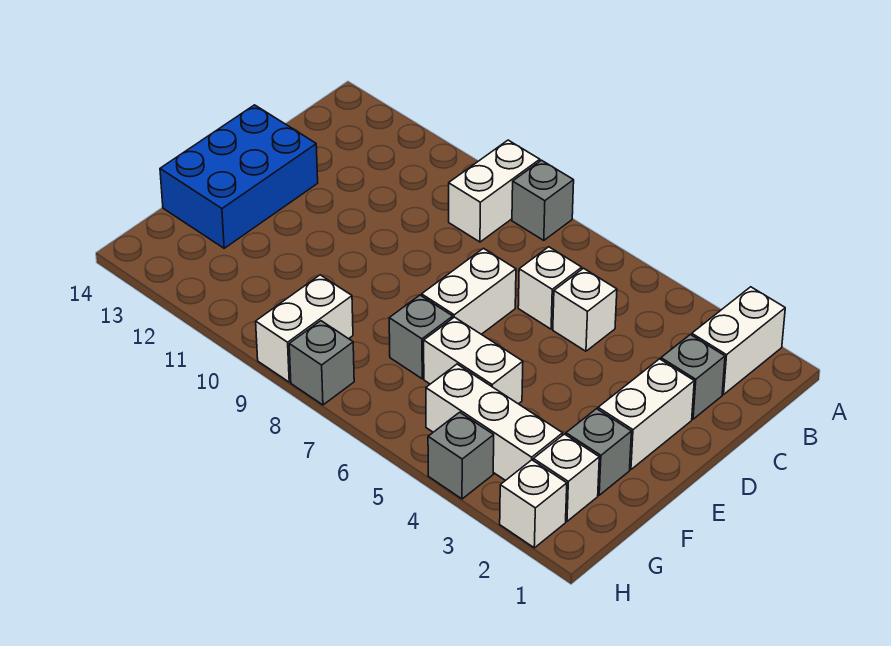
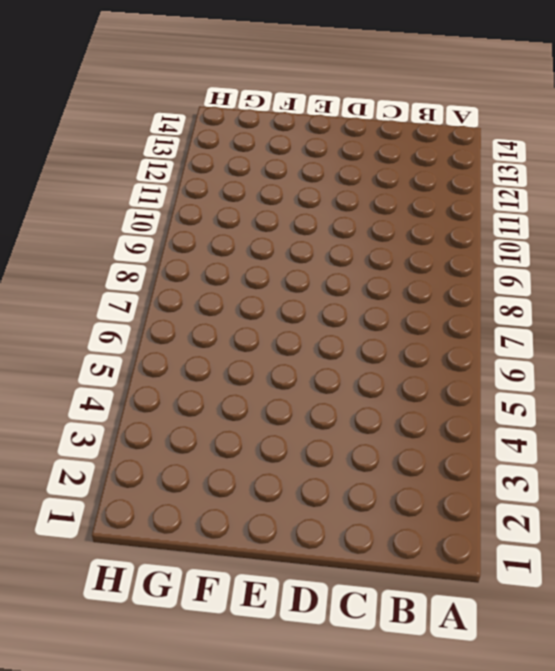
none -> white brick A2:B2 level 1
none -> grey brick A8 level 1
none -> white brick A9:B9 level 1

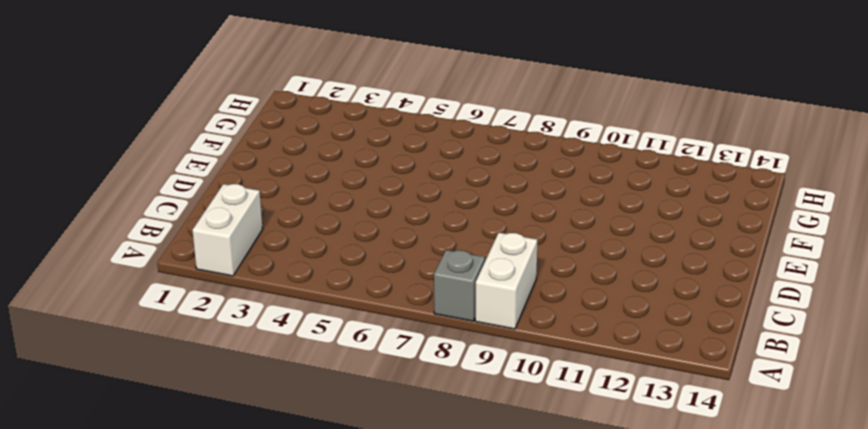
none -> grey brick C2 level 1
none -> white brick C5 level 1
none -> white brick C6 level 1

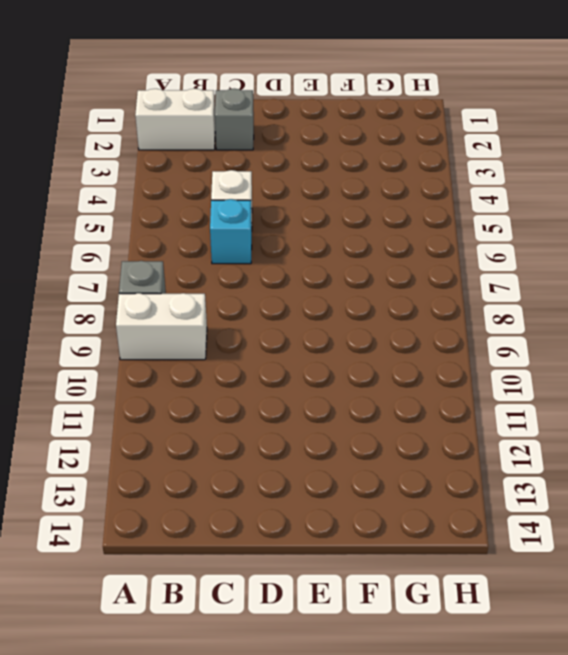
cyan brick C6 level 1 -> white brick C6 level 1
none -> white brick D2:E2 level 1
none -> white brick D7:E7 level 1
none -> blue brick D13:F14 level 1

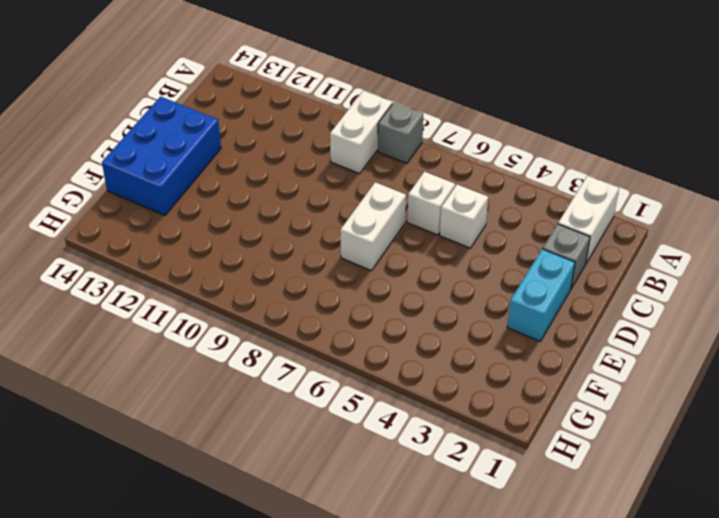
cyan brick D2:E2 level 1 -> white brick D2:E2 level 1
none -> grey brick F2 level 1
none -> white brick F5:F6 level 1
none -> grey brick F7 level 1

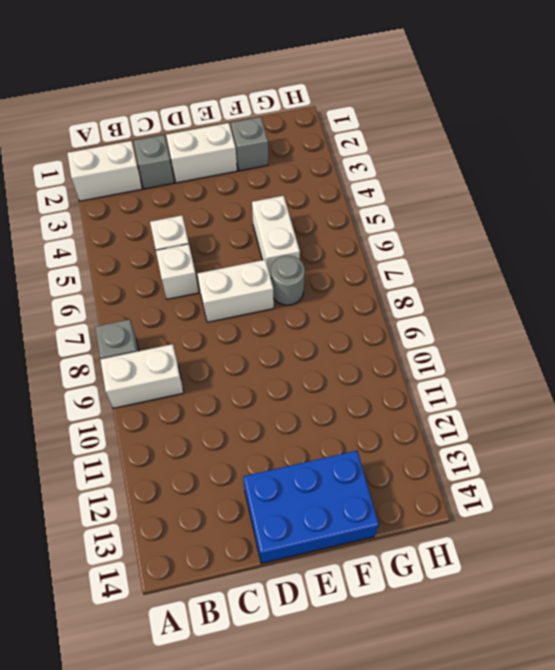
grey round brick F7 level 1 -> grey brick F7 level 1
none -> white brick G2 level 1
none -> white brick G3:G5 level 1
none -> white brick G9:H9 level 1

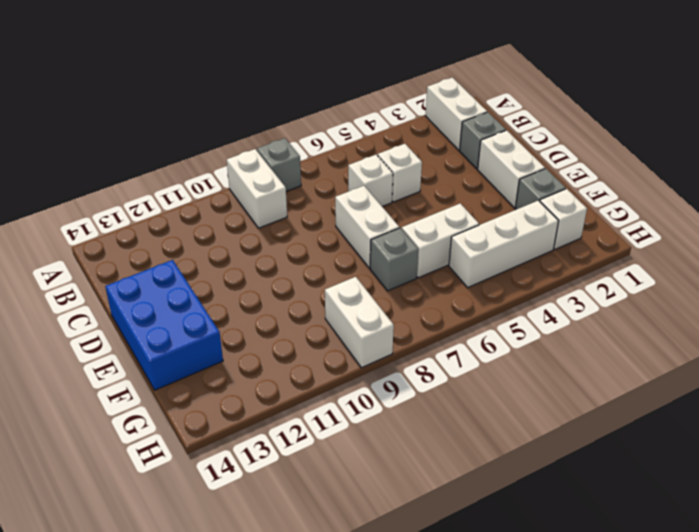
none -> white brick H2 level 1
none -> grey brick H4 level 1
none -> grey brick H8 level 1

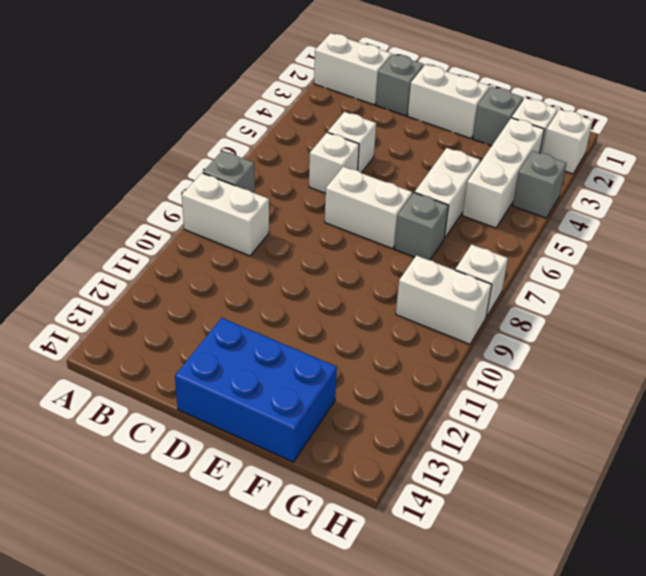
white brick H8 level 1 -> grey brick H8 level 1

